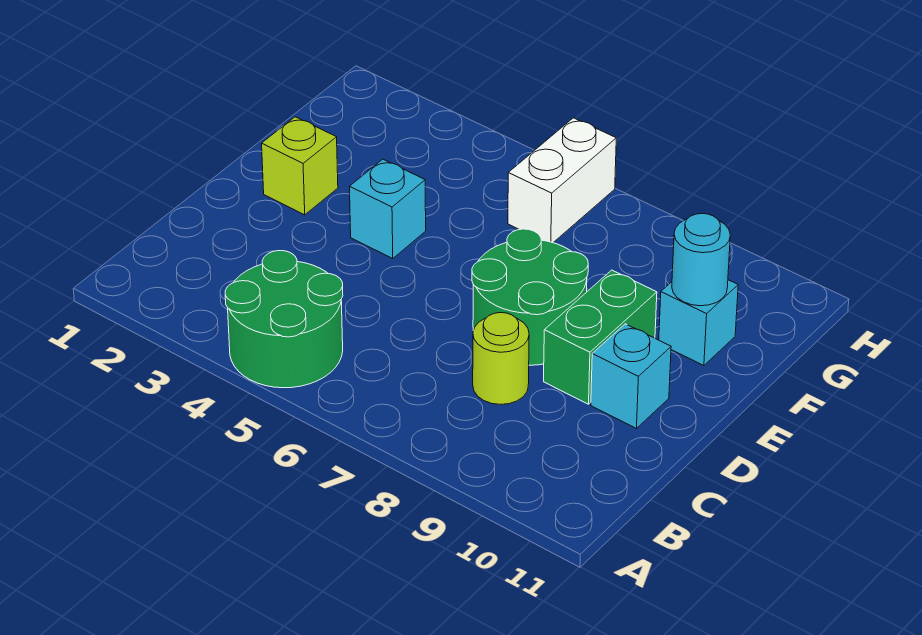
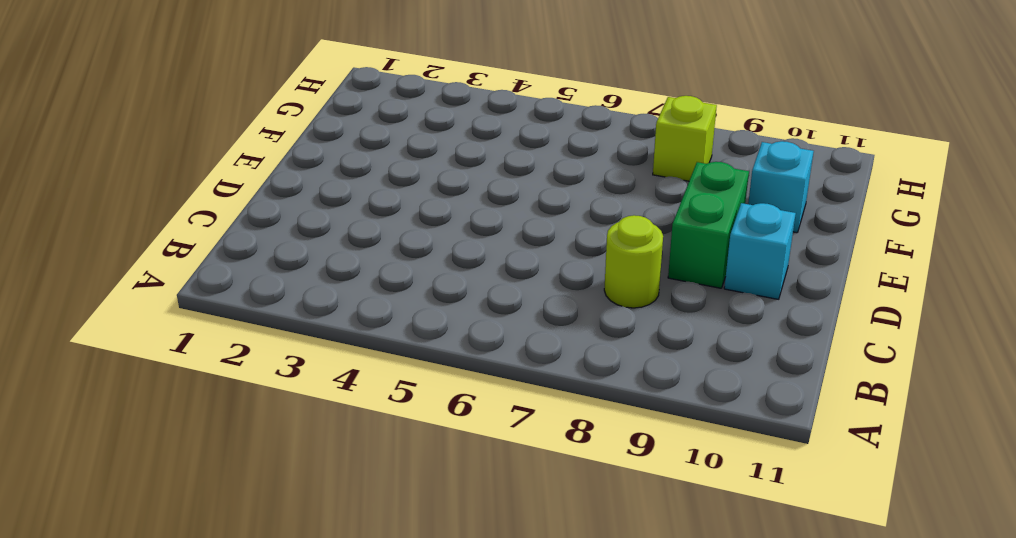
lime brick G8 level 1 -> lime brick E2 level 1
none -> green round brick A4:B5 level 1
none -> green round brick D7:E8 level 1

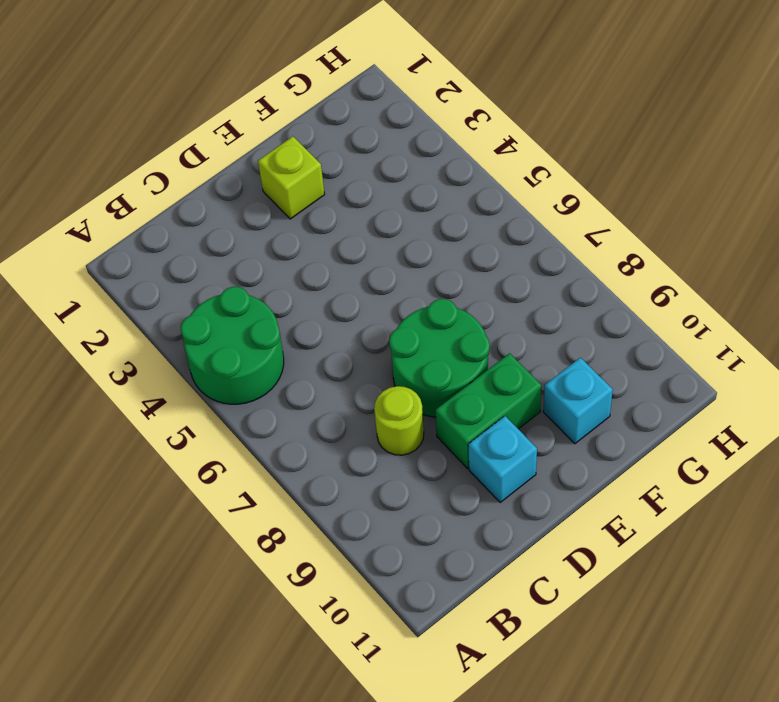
none -> cyan brick E4 level 1
none -> white brick G6:H6 level 1

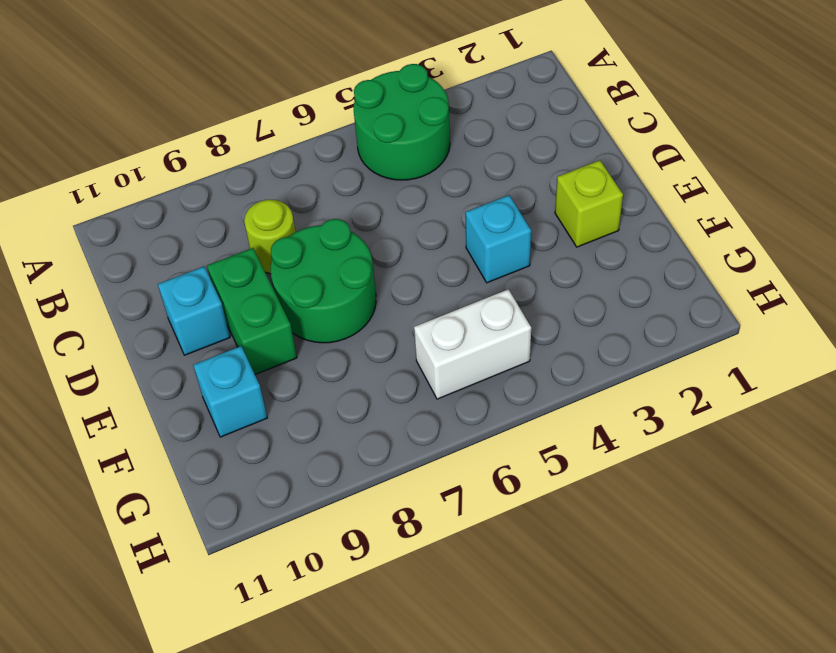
white brick G5:G6 level 1 -> white brick G6:H6 level 1
none -> cyan round brick F10 level 2

